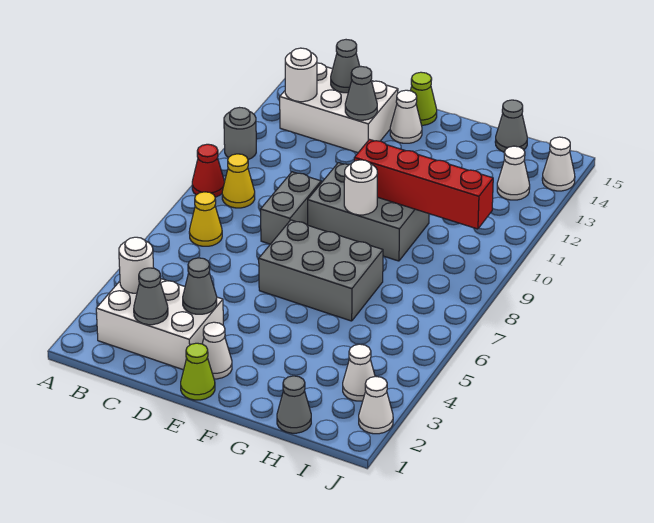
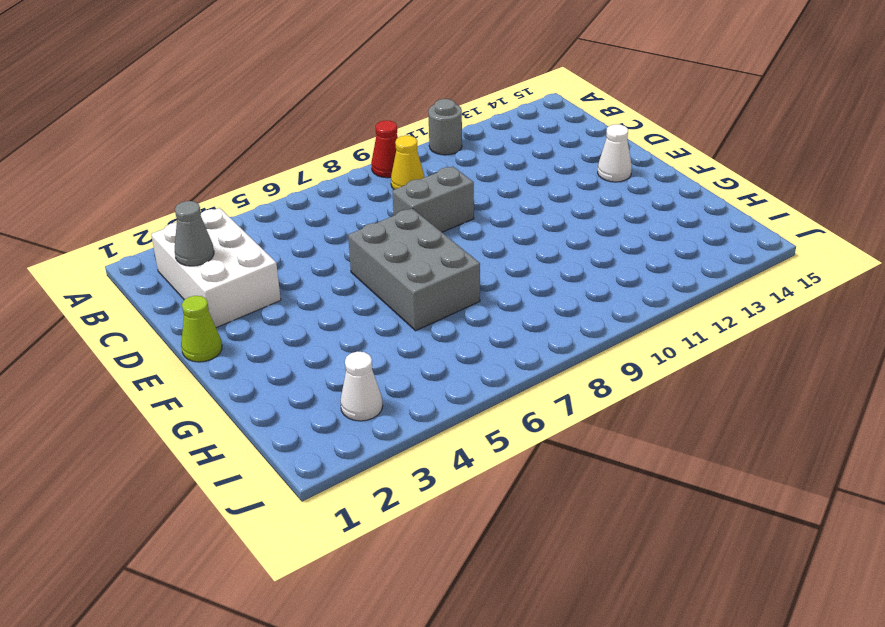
none -> yellow cone B7 level 1
none -> white brick B13:D14 level 1
none -> white cone E2 level 1

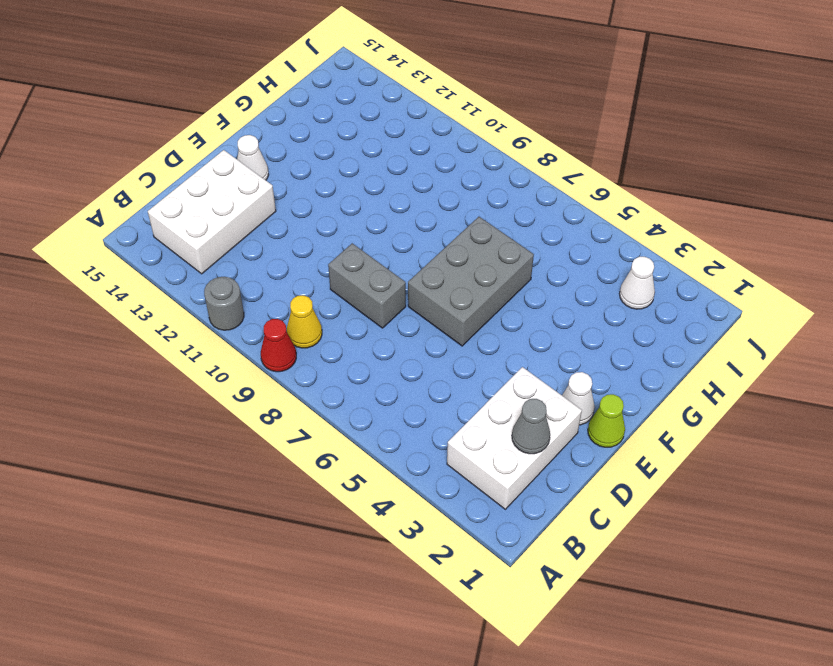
none -> yellow cone B7 level 1
none -> grey brick E9:G10 level 1
none -> lime cone E15 level 1

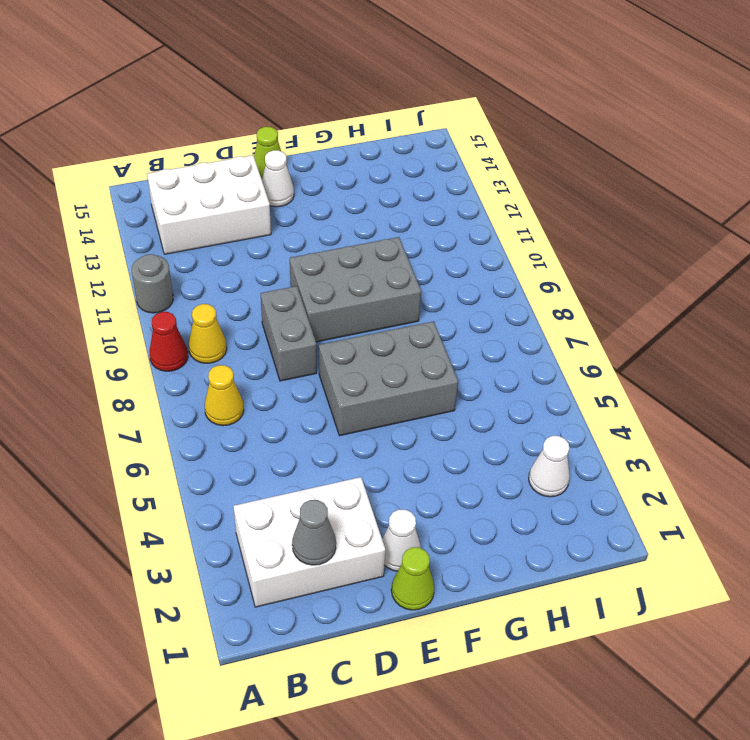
none -> grey cone H1 level 1
none -> grey cone H15 level 1
none -> white cone I13 level 1

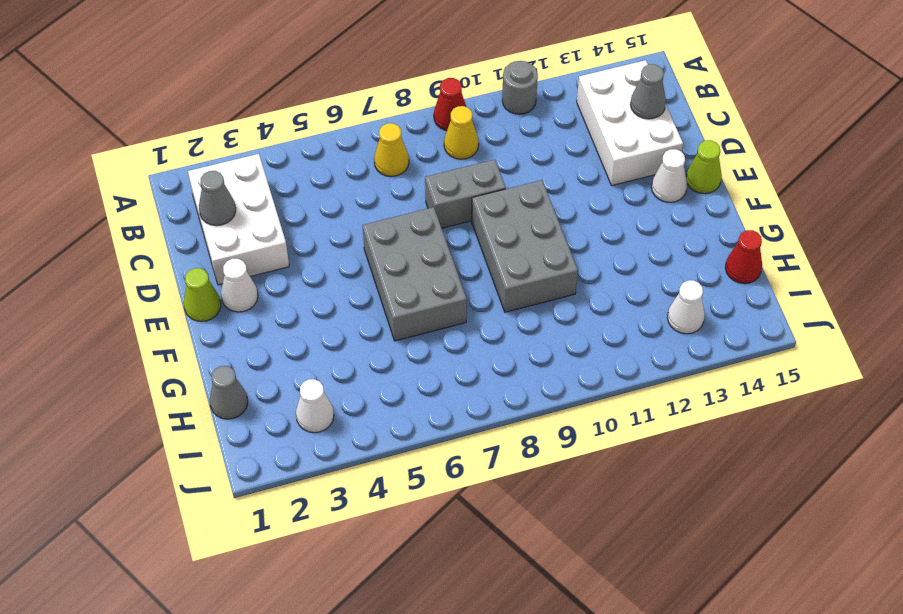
red cone H15 level 1 -> grey cone H15 level 1
none -> white cone J2 level 1
none -> white cone J14 level 1
none -> white round brick B3 level 2

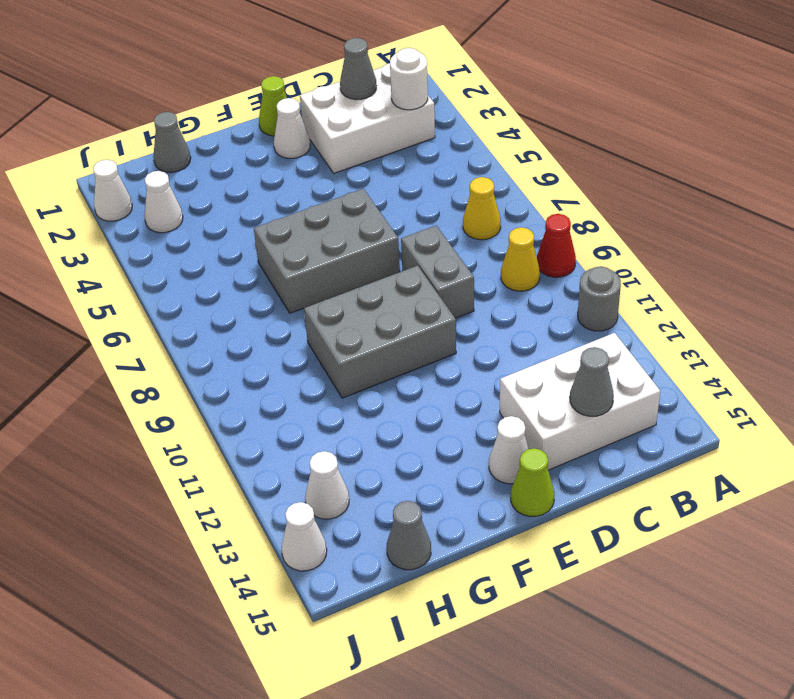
none -> white round brick B13 level 2
none -> grey cone D3 level 2
none -> grey cone D13 level 2

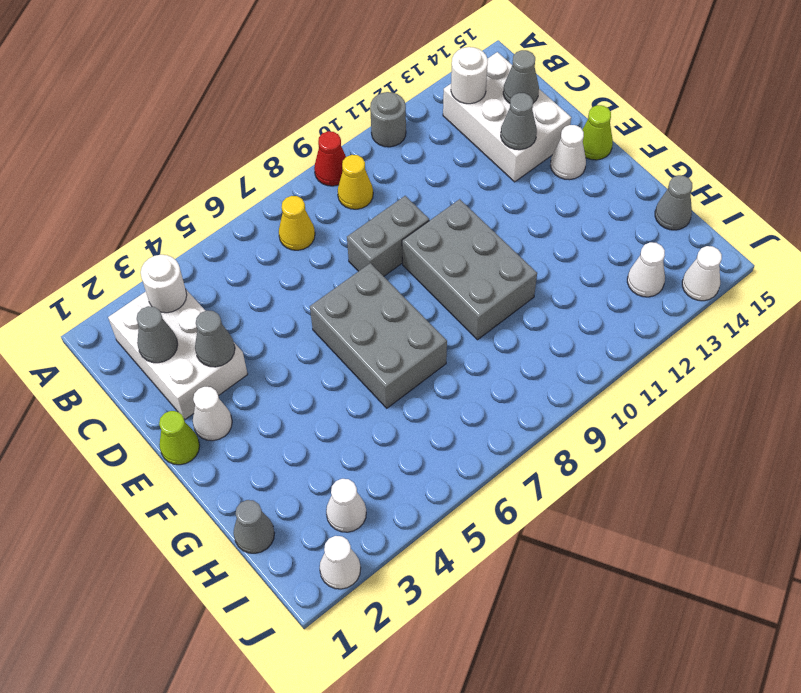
none -> white round brick F9 level 2
none -> red brick F10:I10 level 2

